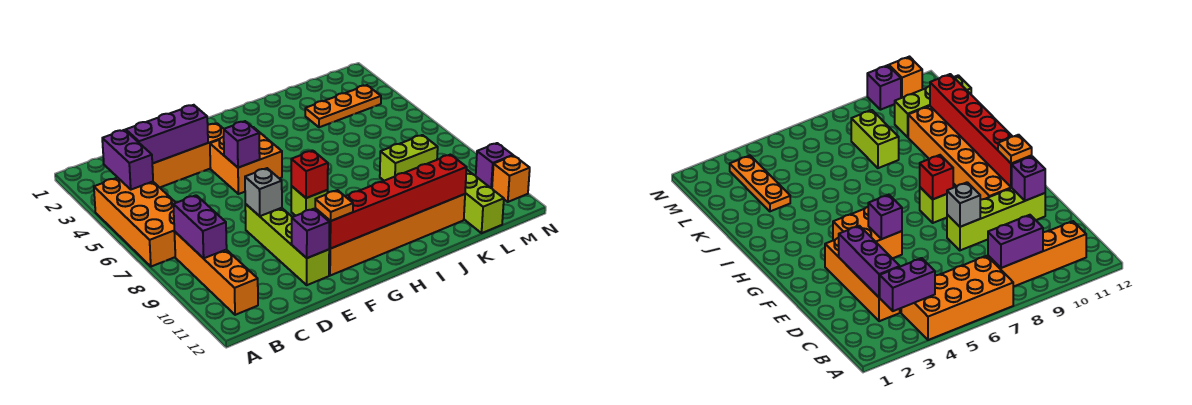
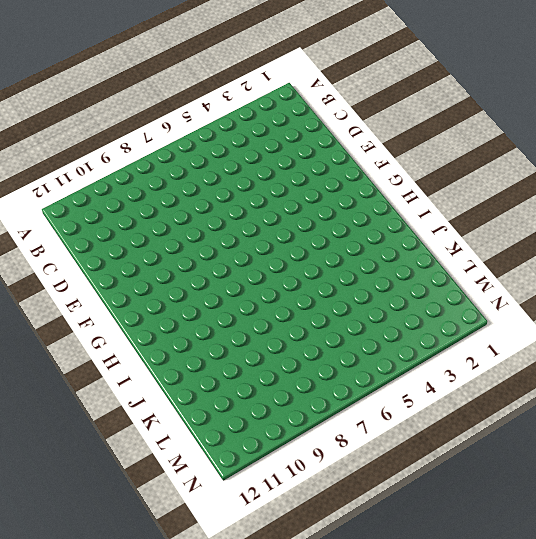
none -> orange brick A4:B7 level 1
none -> orange brick B8:B11 level 1
none -> orange brick C3:F3 level 1

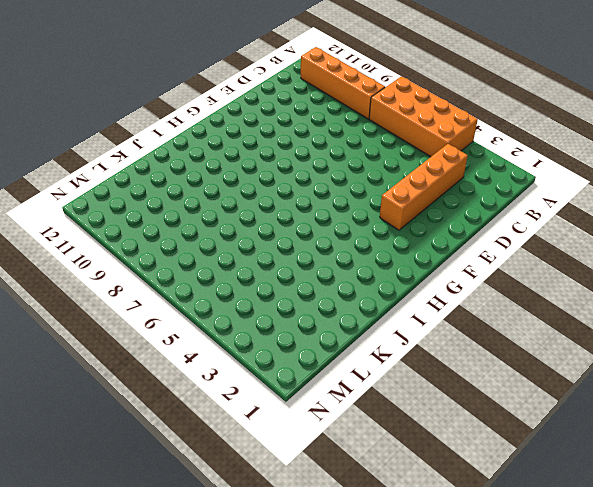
none -> lime brick E8:E11 level 1
none -> orange brick F4:G5 level 1
none -> orange brick F10:K11 level 1

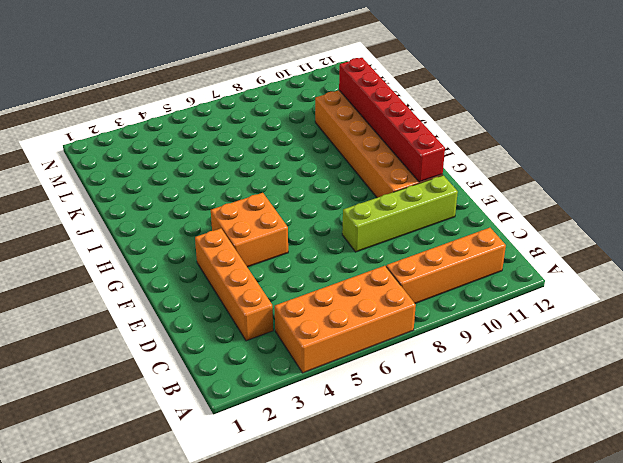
none -> lime brick G8 level 1
none -> orange plate K3:M3 level 1
none -> lime brick K8:L8 level 1

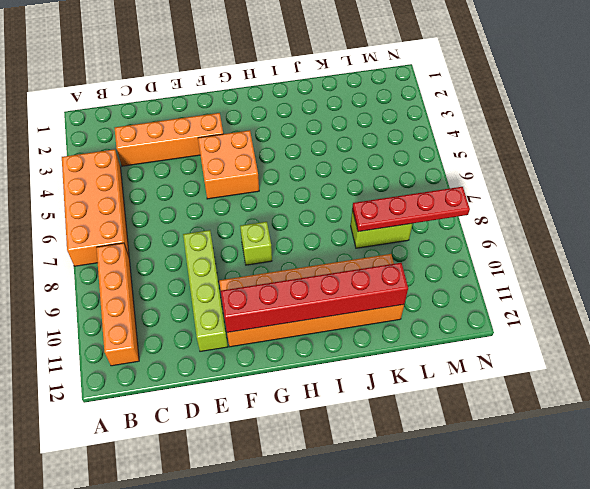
red plate K8:N8 level 2 -> none
none -> orange plate K3:M3 level 1
none -> lime brick L10:L12 level 1
none -> purple brick N10 level 1

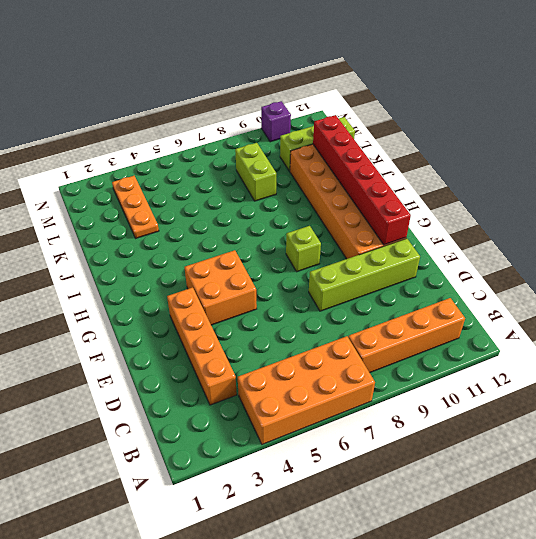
none -> orange brick N11 level 1
none -> purple brick B3:B4 level 2
none -> purple brick B8:B9 level 2

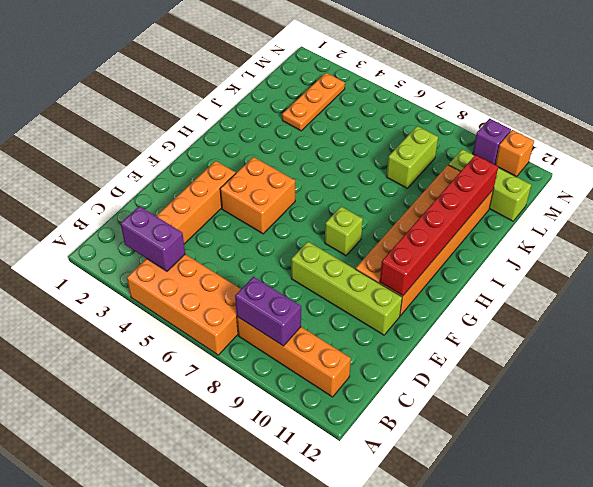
none -> purple brick C3:E3 level 2
none -> grey brick E8 level 2
none -> purple brick E11 level 2

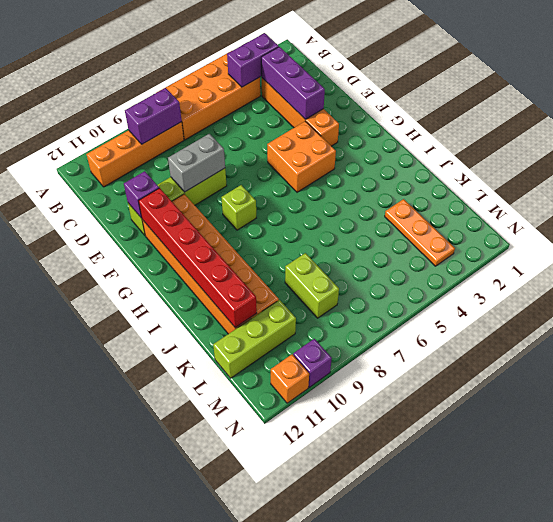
grey brick E8:E9 level 2 -> grey brick E8 level 2
none -> purple brick F5 level 2
none -> red brick G8 level 2
none -> orange plate F11 level 3

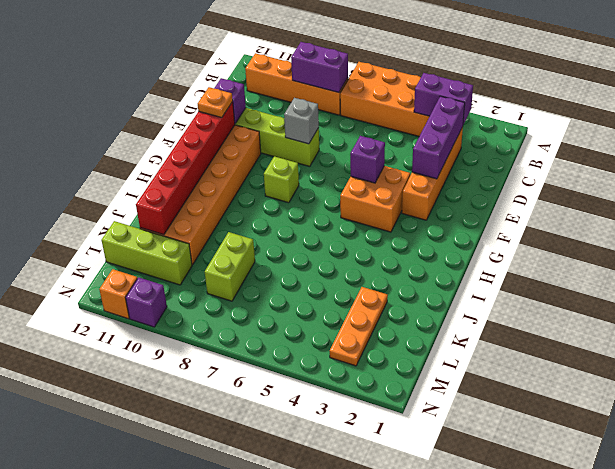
none -> red brick G8 level 2

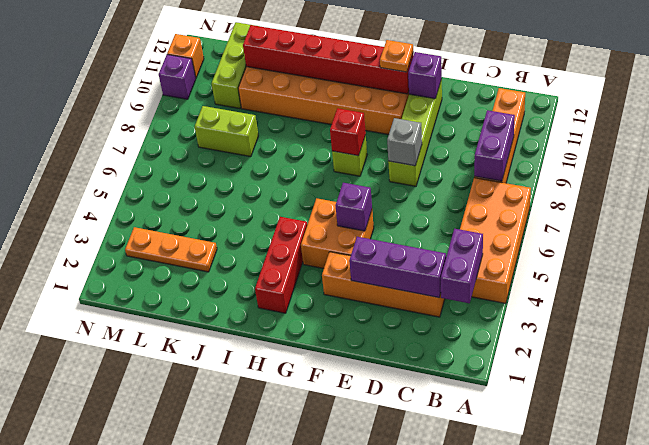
red brick H2:H4 level 1 -> none

